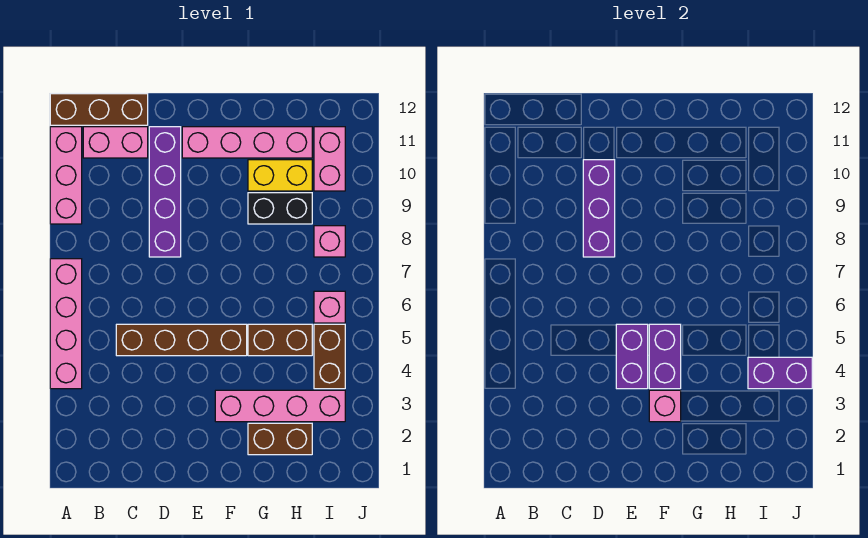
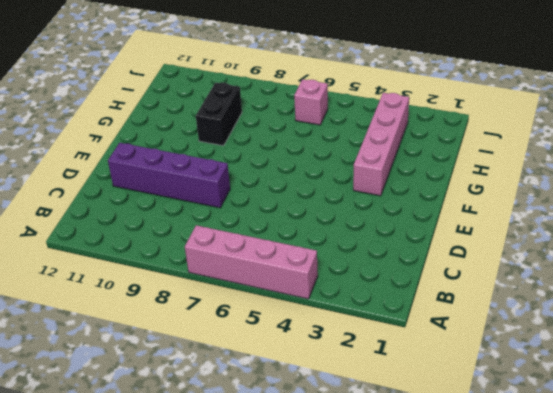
none -> pink brick A9:A11 level 1
none -> brown brick A12:C12 level 1
none -> pink brick B11:C11 level 1

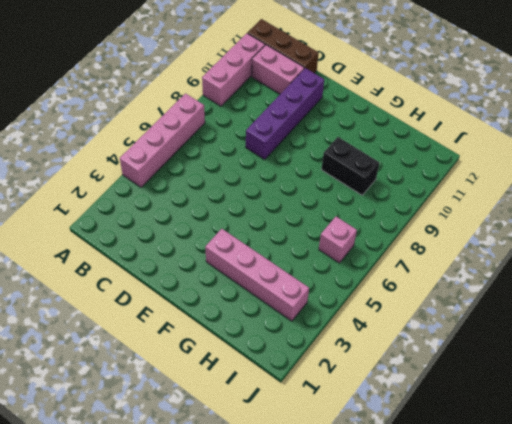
none -> brown brick C5:F5 level 1
none -> pink brick E11:H11 level 1
none -> brown brick G2:H2 level 1

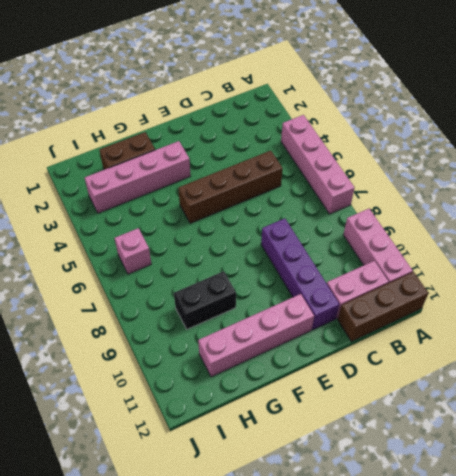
none -> brown brick G5:H5 level 1
none -> yellow brick G10:H10 level 1
none -> brown brick I4:I5 level 1

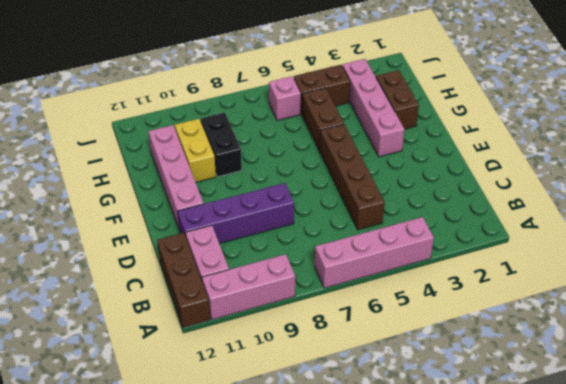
none -> pink brick I8 level 1
none -> pink brick I10:I11 level 1
none -> purple brick D8:D10 level 2

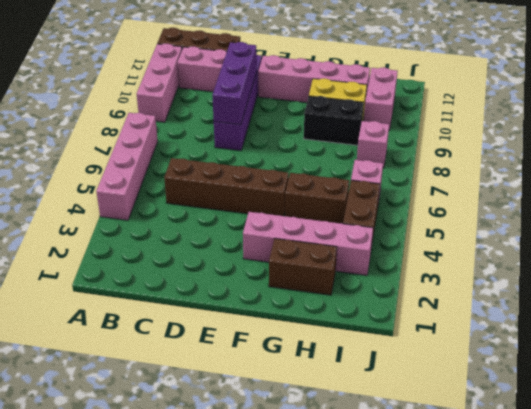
none -> purple brick E4:E5 level 2
none -> pink brick F3 level 2
none -> purple brick F4:F5 level 2

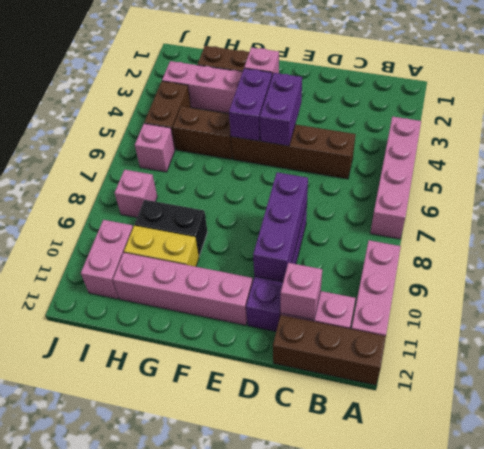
pink brick C11 level 2 -> none
none -> purple brick I4:J4 level 2

